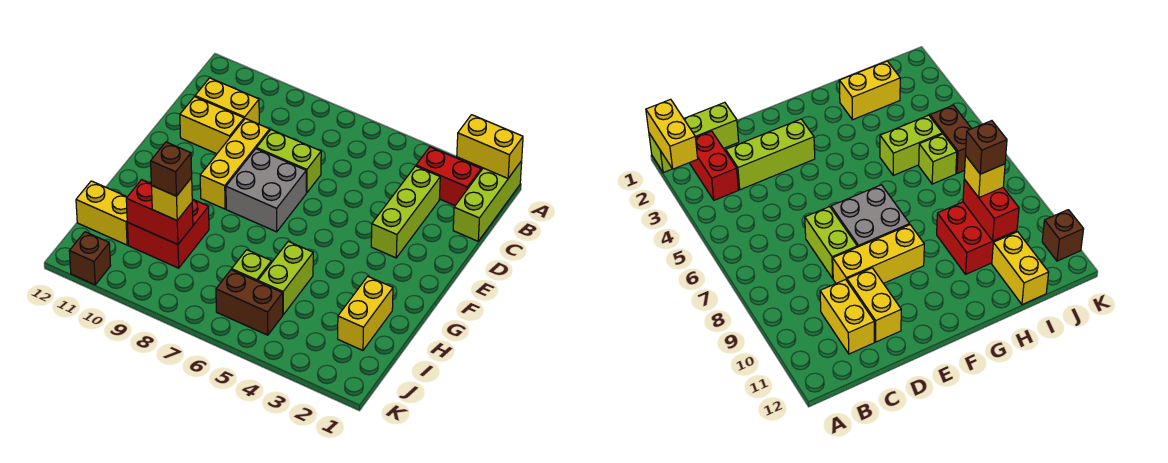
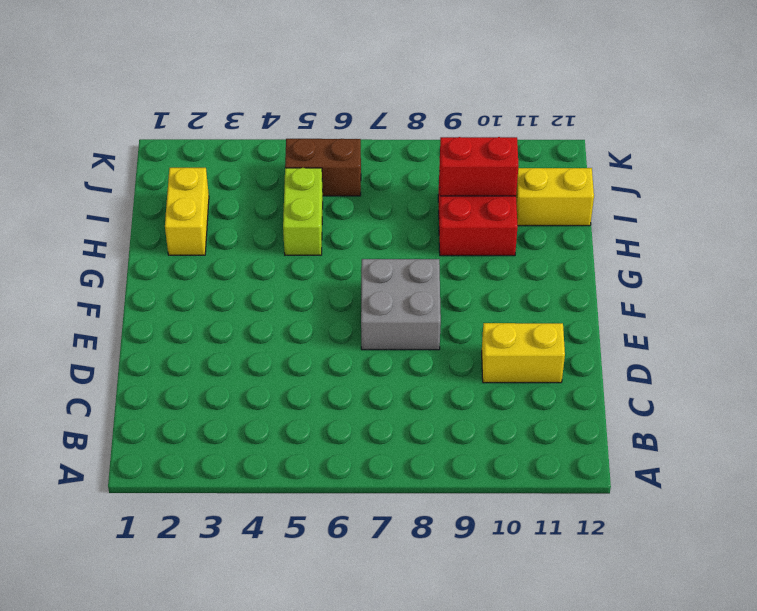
none -> lime brick A1:C1 level 1
none -> red brick B2:B3 level 1
none -> lime brick C3:E3 level 1

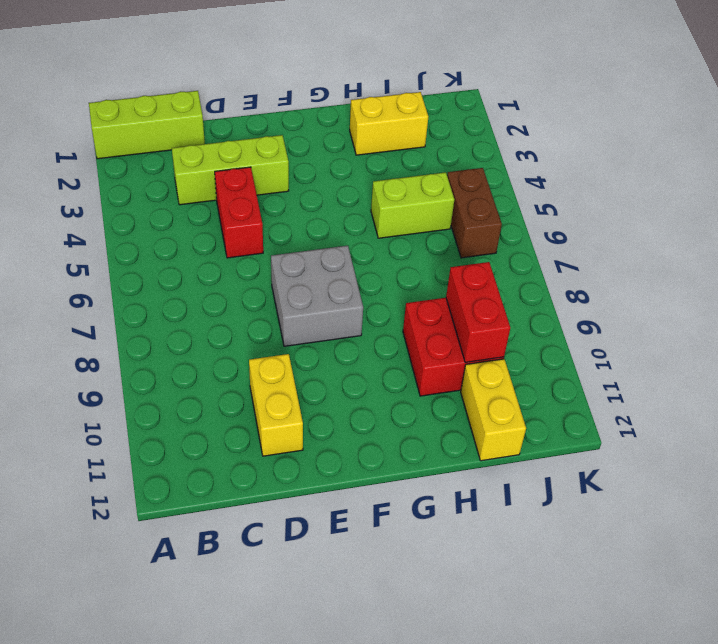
red brick D4:D5 level 1 -> red brick B2:B3 level 1
none -> yellow brick C10:C11 level 1
none -> lime brick D7:D8 level 1
none -> yellow brick D9:F9 level 1

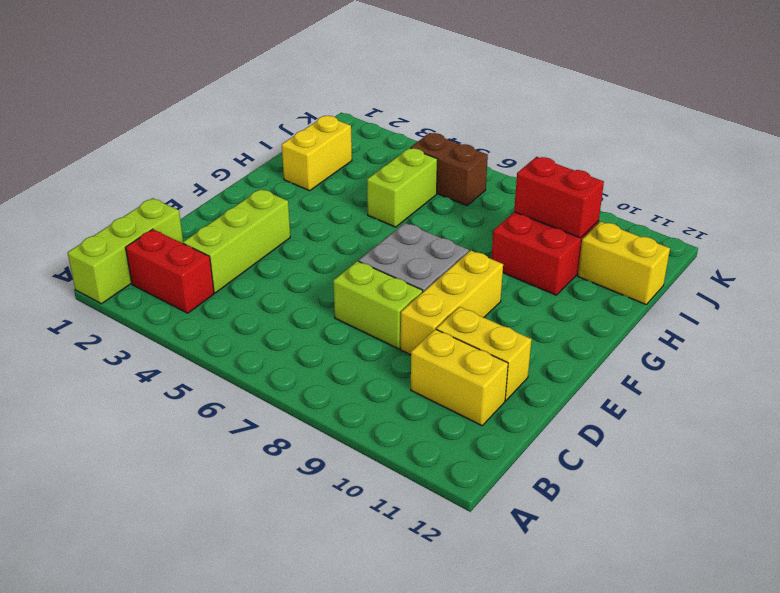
none -> lime brick I6 level 1
none -> brown brick K11 level 1
none -> yellow brick A1:A2 level 2

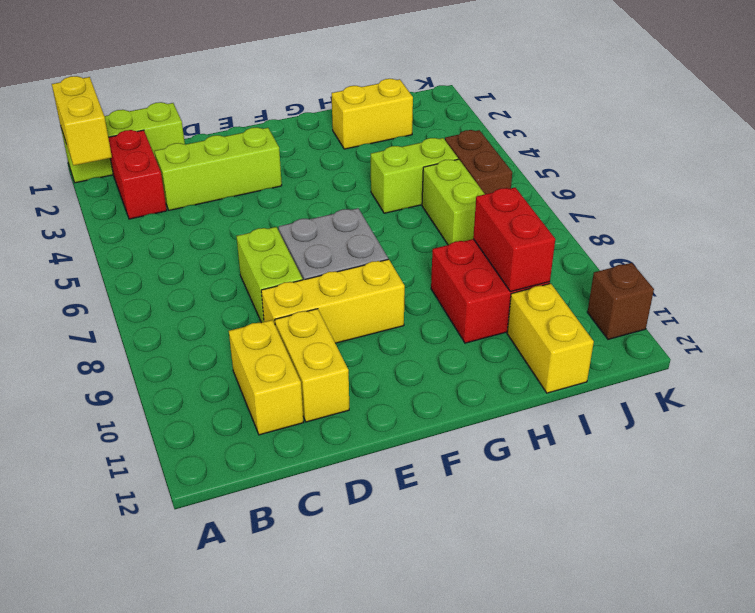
lime brick I6:I7 level 1 -> lime brick I6 level 1
none -> yellow brick I9 level 3
none -> brown brick I9 level 4

